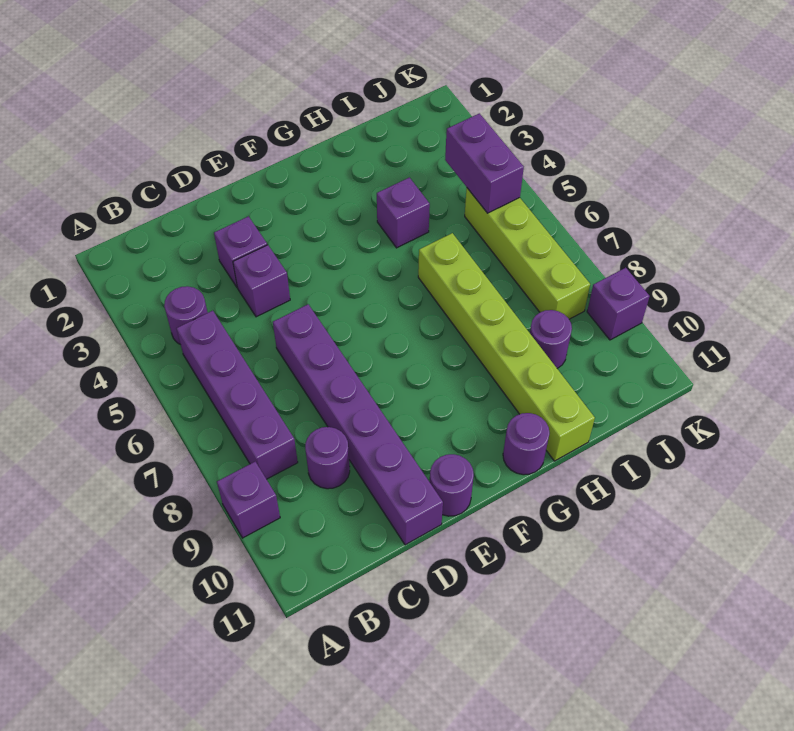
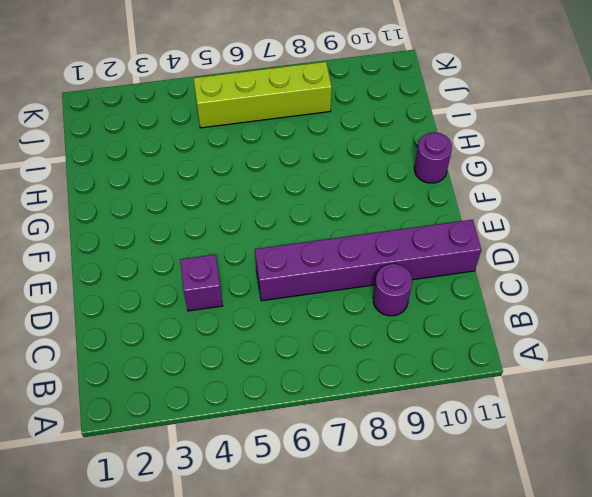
none -> purple brick A9 level 1
none -> purple round brick B4 level 1
none -> purple brick B5:B8 level 1

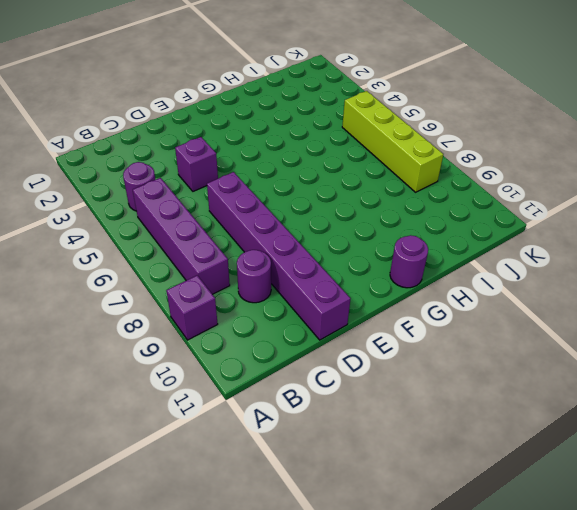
none -> purple brick D3 level 1
none -> purple round brick E11 level 1
none -> purple brick H4 level 1

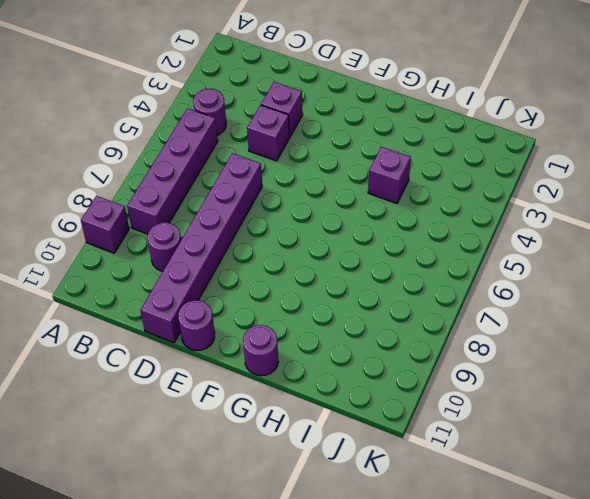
none -> lime brick H6:H11 level 1
none -> purple round brick I9 level 1
none -> lime brick J5:J8 level 1

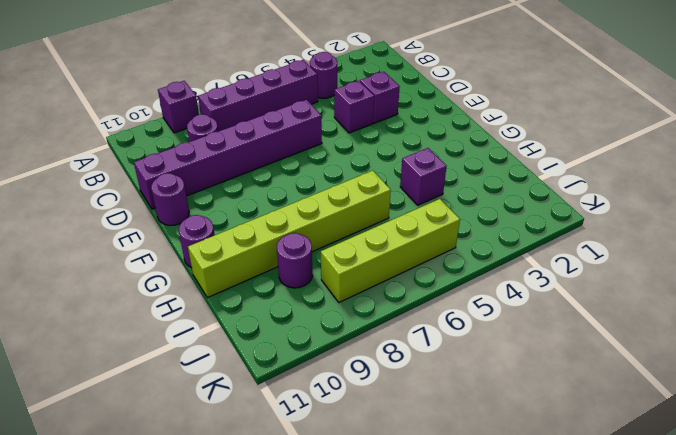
none -> purple brick K9 level 1
none -> purple brick J4:J5 level 2

